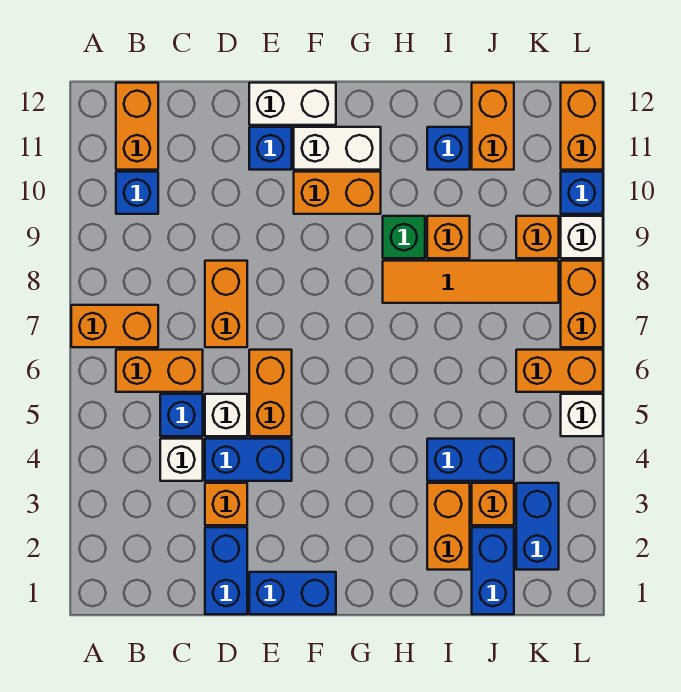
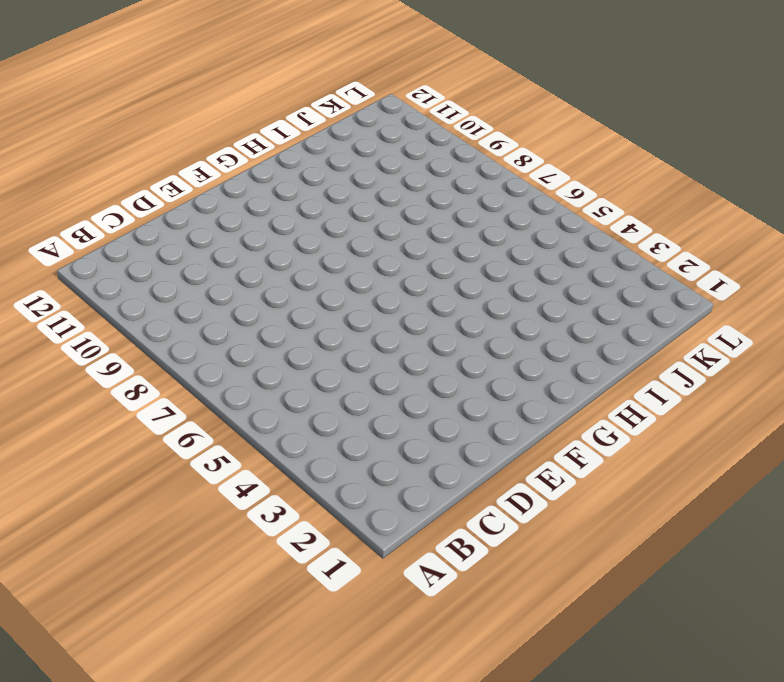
none -> orange brick A7:B7 level 1
none -> orange brick B6:C6 level 1
none -> blue brick B10 level 1
none -> orange brick B11:B12 level 1

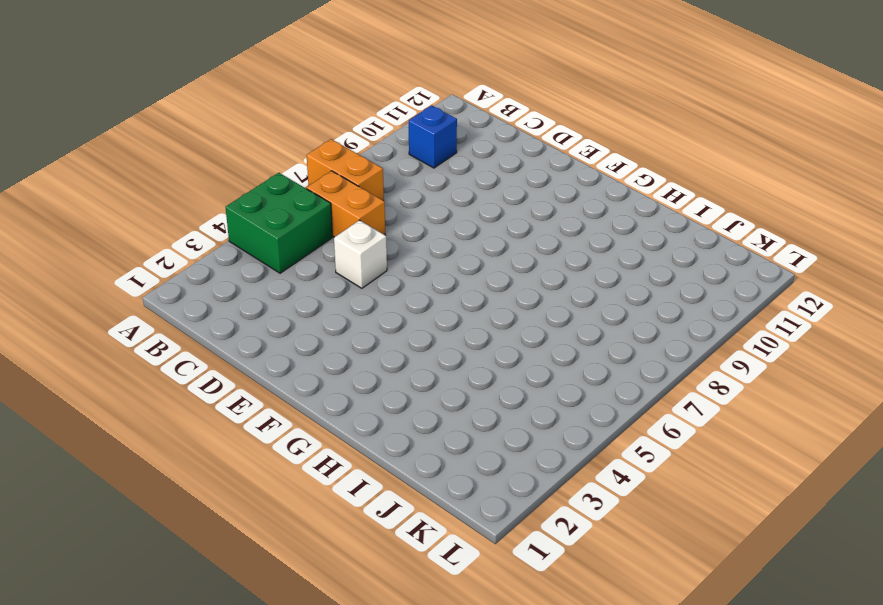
green brick A4:B5 level 1 -> none
none -> orange brick B11:B12 level 1
none -> white brick C4 level 1
none -> blue brick C5 level 1
none -> blue brick D1:D2 level 1

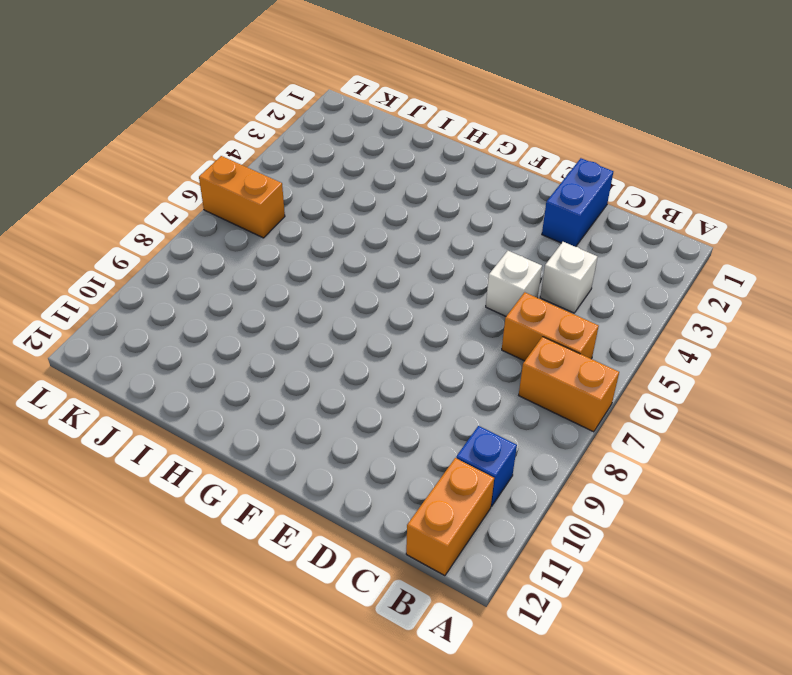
none -> blue brick C5 level 1
none -> orange brick D3 level 1
none -> blue brick D4:E4 level 1
none -> orange brick D7:D8 level 1

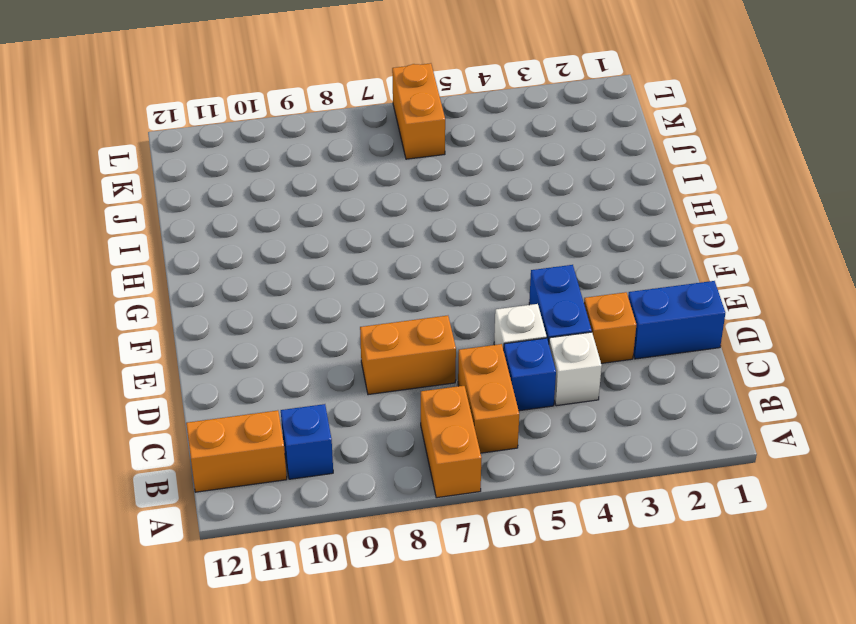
none -> blue brick E1:F1 level 1
none -> orange brick E5:E6 level 1
none -> blue brick E11 level 1
none -> white brick E12:F12 level 1

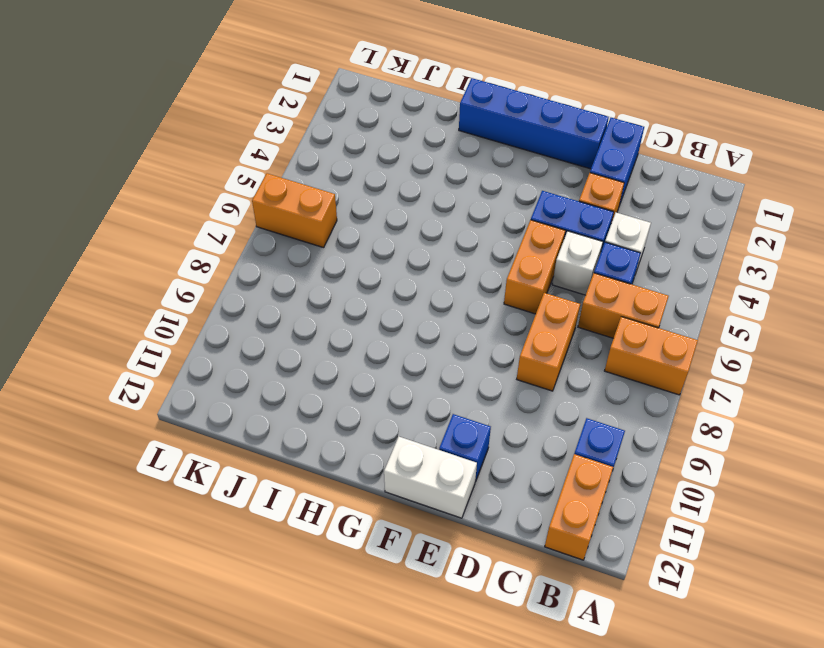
blue brick E1:H1 level 1 -> blue brick E1:F1 level 1
none -> orange brick F10:G10 level 1
none -> white brick F11:G11 level 1
none -> orange tile H8:K8 level 1
none -> green brick H9 level 1

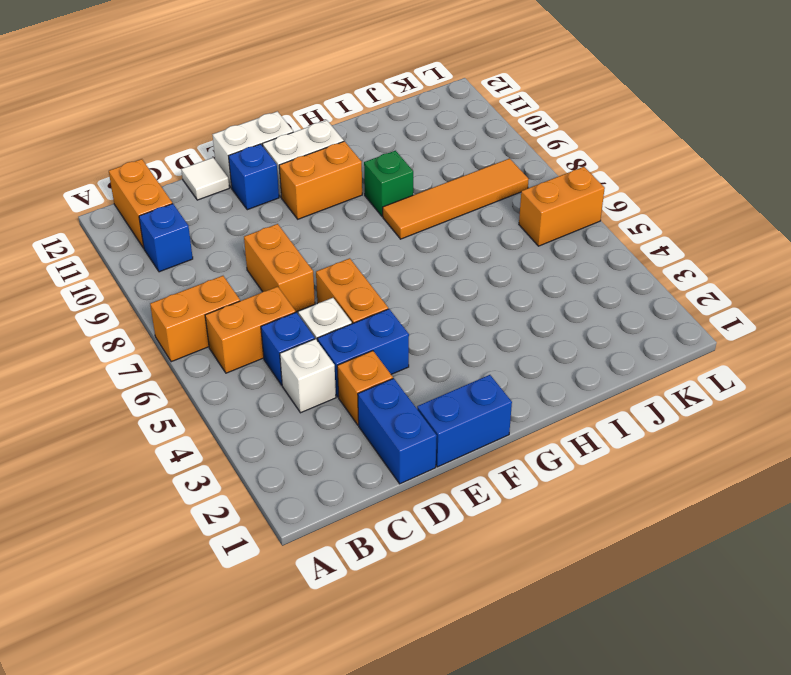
white tile D12 level 1 -> none
none -> orange brick I2:I3 level 1
none -> blue brick I4:J4 level 1
none -> orange brick I9 level 1
none -> blue brick I11 level 1

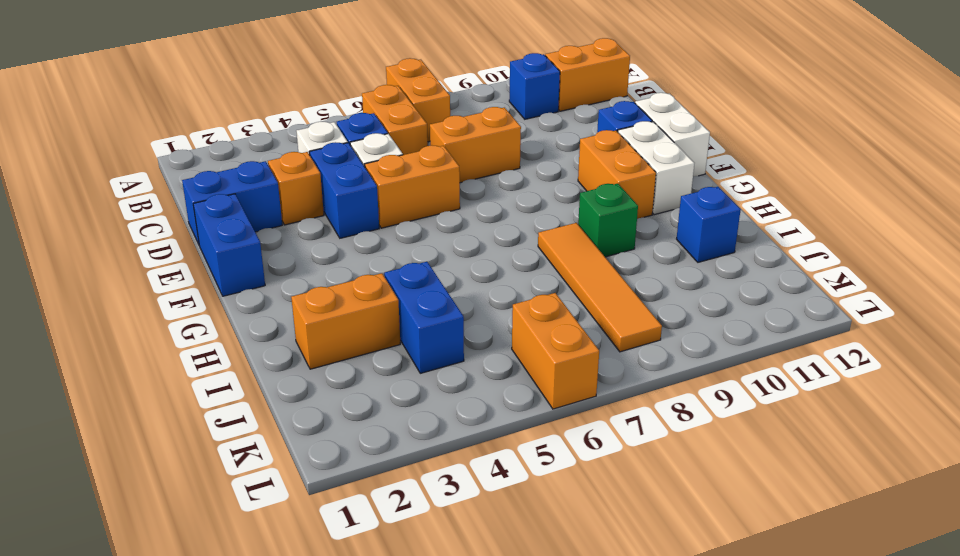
none -> orange brick I9 level 1
none -> blue brick J1:J2 level 1
none -> orange brick J3 level 1
none -> orange brick J11:J12 level 1

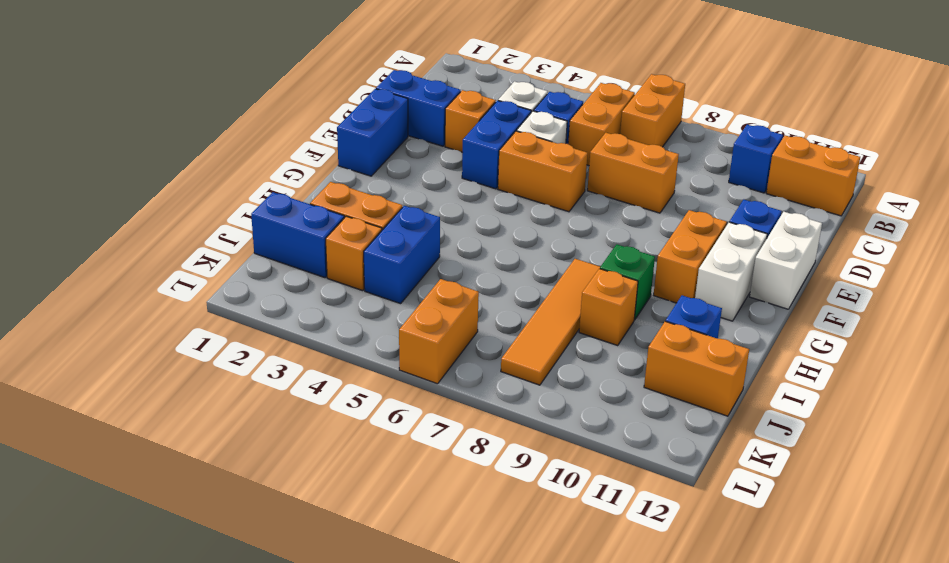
none -> blue brick K2:K3 level 1
none -> orange brick K9 level 1
none -> white brick L5 level 1
none -> orange brick L7:L8 level 1

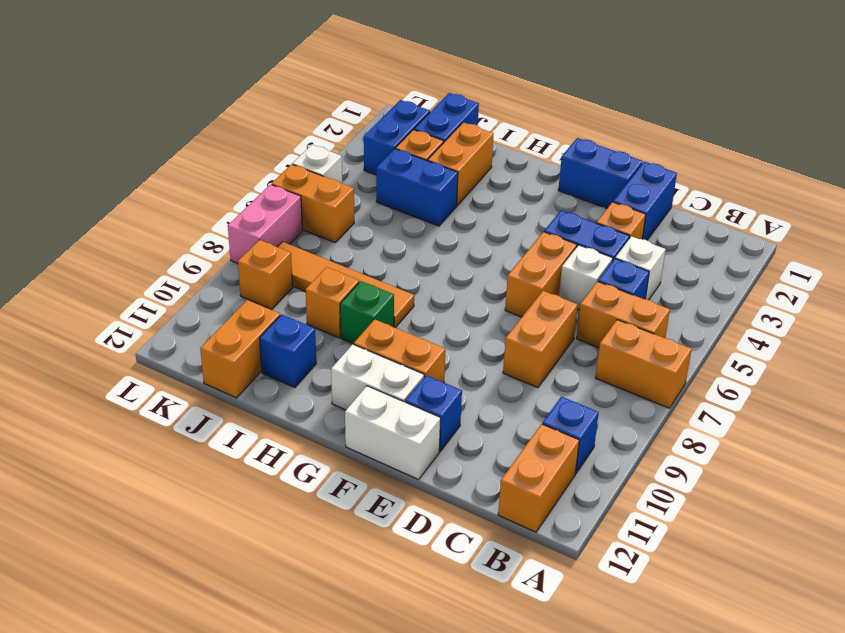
pink brick L7:L8 level 1 -> orange brick L7:L8 level 1
none -> white brick L9 level 1
none -> blue brick L10 level 1
none -> orange brick L11:L12 level 1

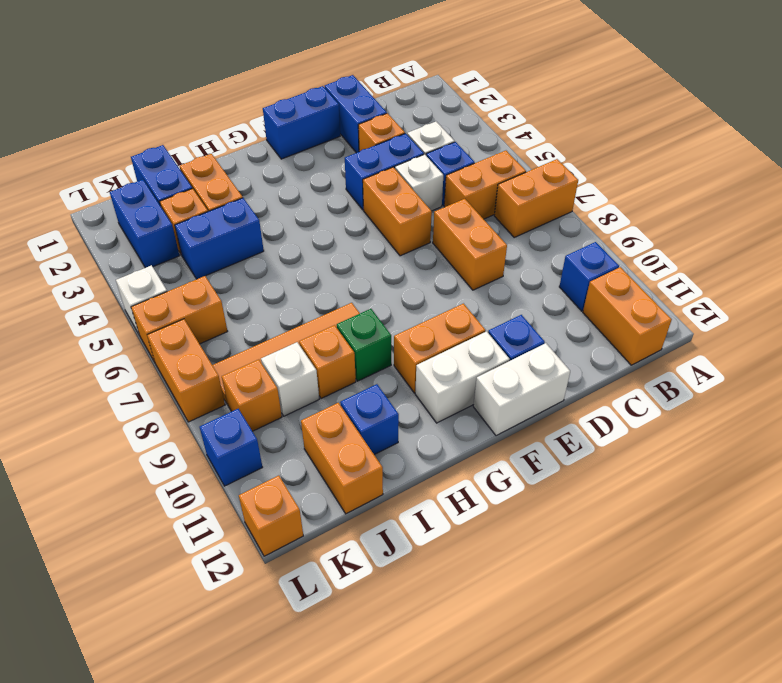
white brick J9 level 1 -> white brick L9 level 1
orange brick L12 level 1 -> orange brick L11:L12 level 1

